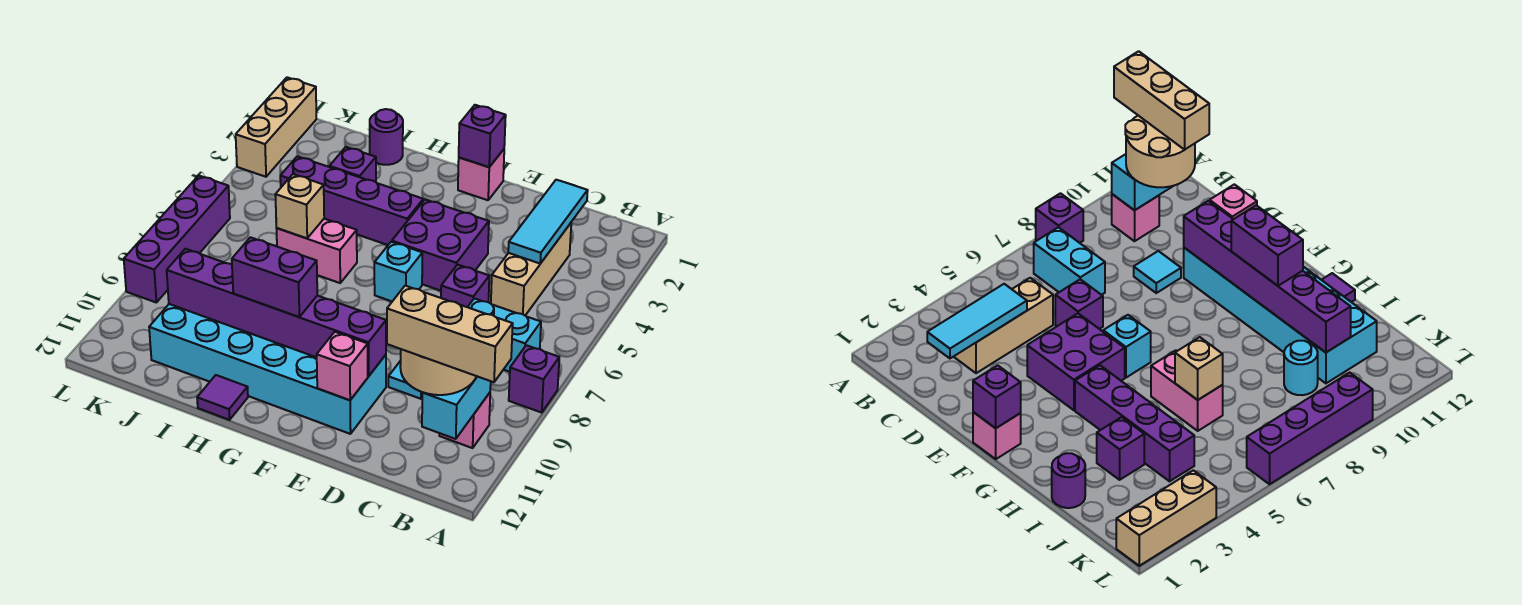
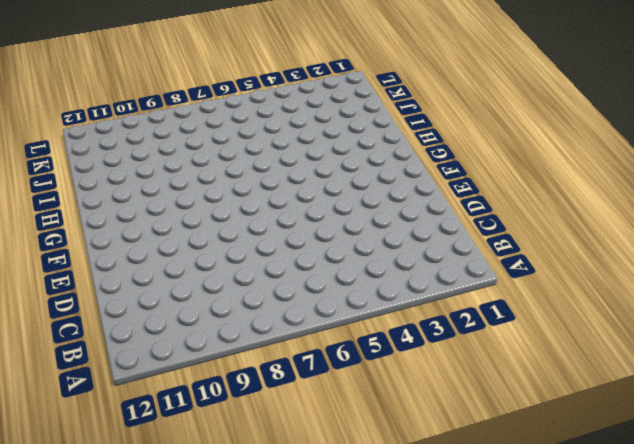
none -> purple brick A8 level 1
none -> cyan brick B7:C7 level 1
none -> pink brick B10 level 1

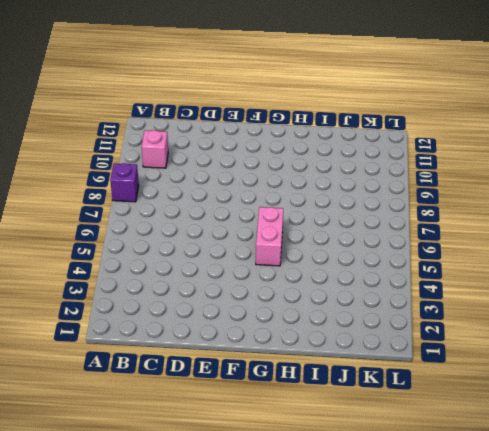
pink brick G5:G6 level 1 -> pink brick H6:I6 level 1
none -> cyan brick B7:C7 level 1
none -> tan brick C3:C5 level 1
none -> purple brick D6 level 1

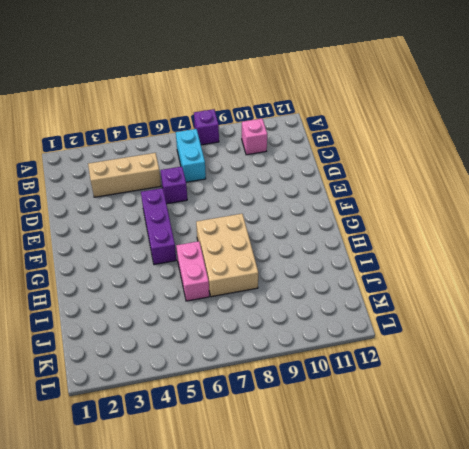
purple brick E5:G5 level 1 -> purple brick E4:F5 level 1
tan brick G7:I8 level 1 -> none
none -> cyan tile D9 level 1
none -> cyan brick E10:J11 level 1
none -> pink brick F1 level 1

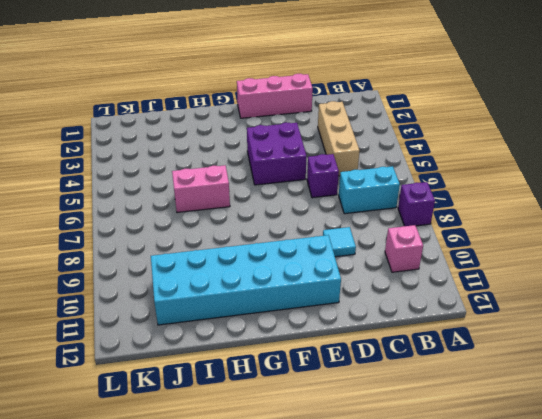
pink brick D1:F1 level 1 -> pink brick F1 level 1
none -> cyan brick F6 level 1
none -> purple brick G4:J4 level 1
none -> purple tile H12 level 1

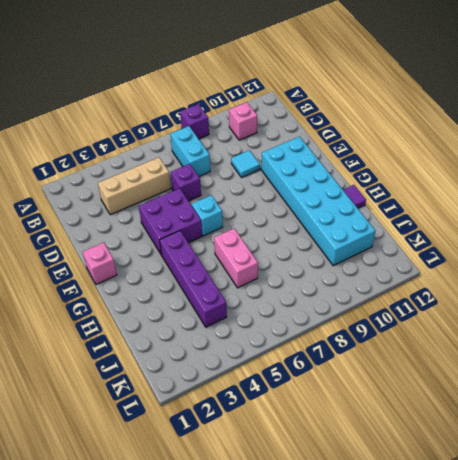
none -> purple round brick I1 level 1
none -> purple brick I3 level 1
none -> cyan round brick J9 level 1

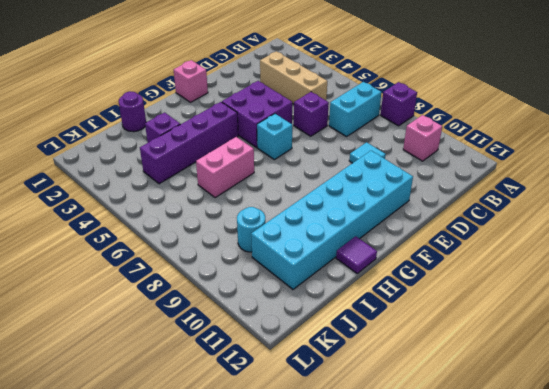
none -> tan brick L1:L3 level 1
none -> purple brick L6:L9 level 1
none -> cyan brick B10:B11 level 2

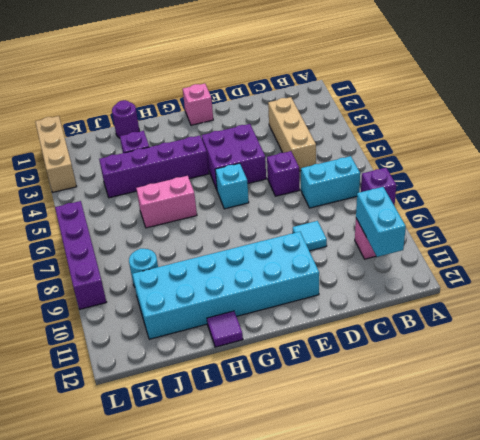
none -> cyan tile C2:C4 level 2
none -> purple brick E10:J10 level 2
none -> pink brick E11 level 2

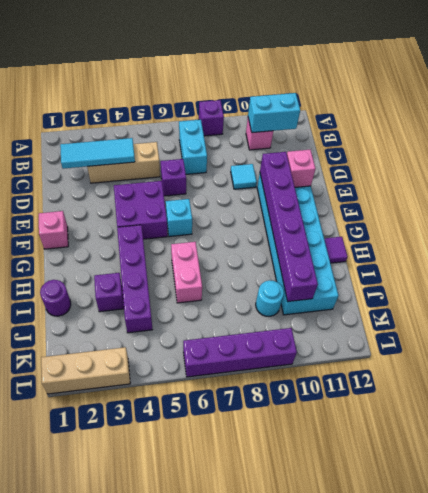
none -> purple brick F1 level 2
none -> tan brick I6 level 2
none -> tan round brick B10:C11 level 3

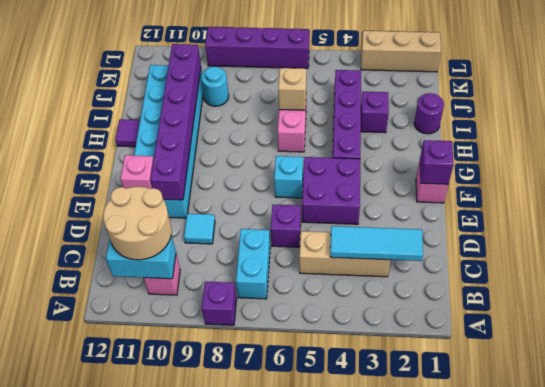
none -> purple brick G10:H10 level 3
none -> tan brick A11:C11 level 4

